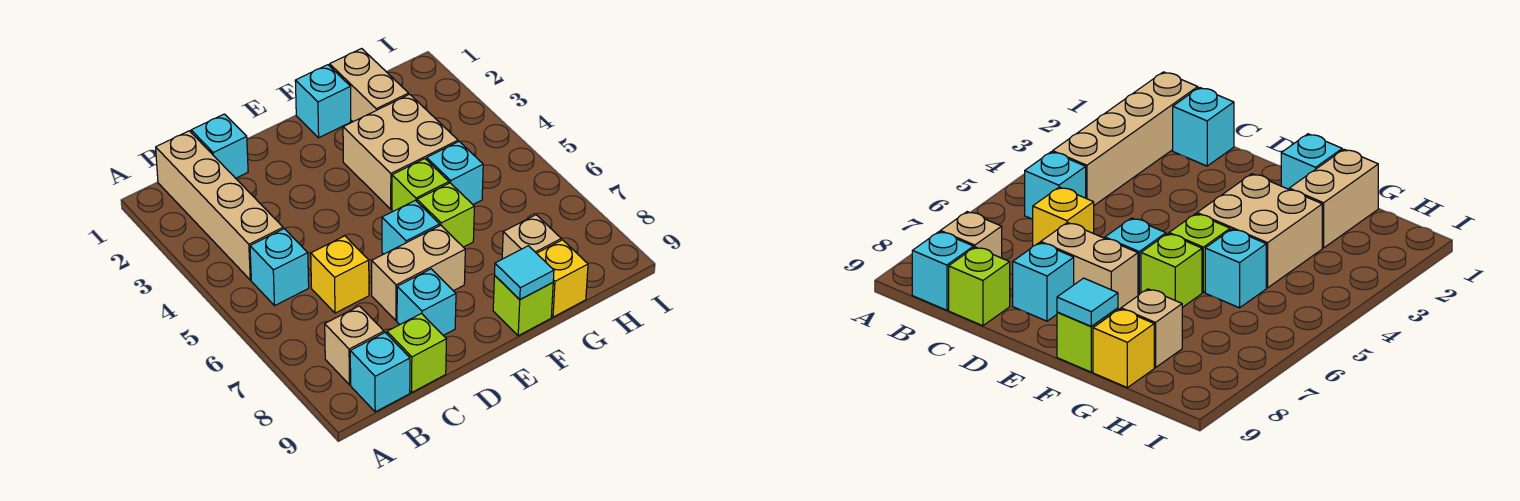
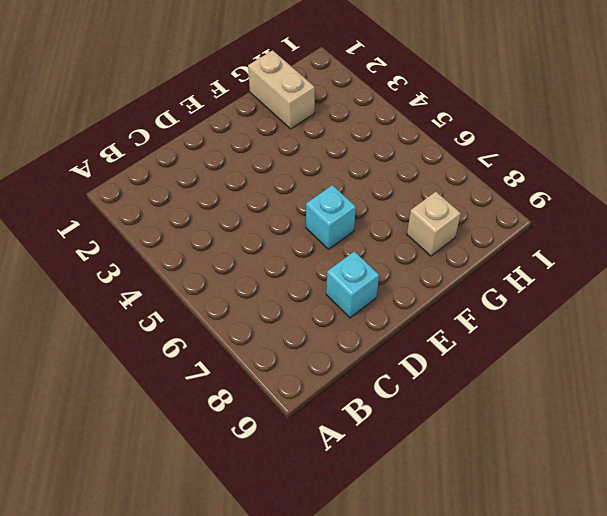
none -> tan brick B1:B4 level 1
none -> cyan brick B5 level 1
none -> tan brick B8 level 1

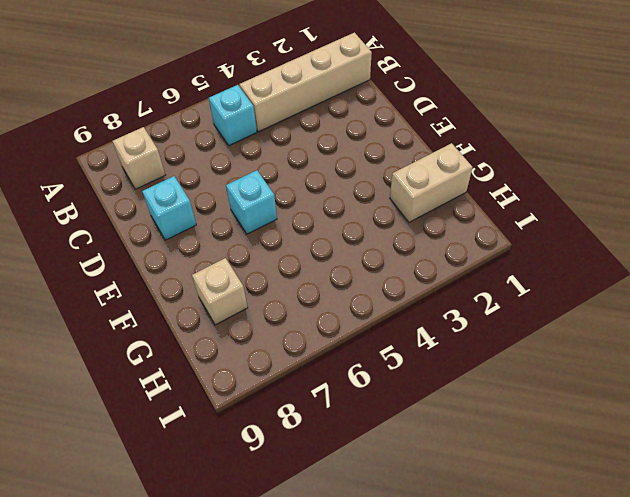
none -> cyan brick B9 level 1
none -> cyan brick C1 level 1
none -> yellow brick C6 level 1

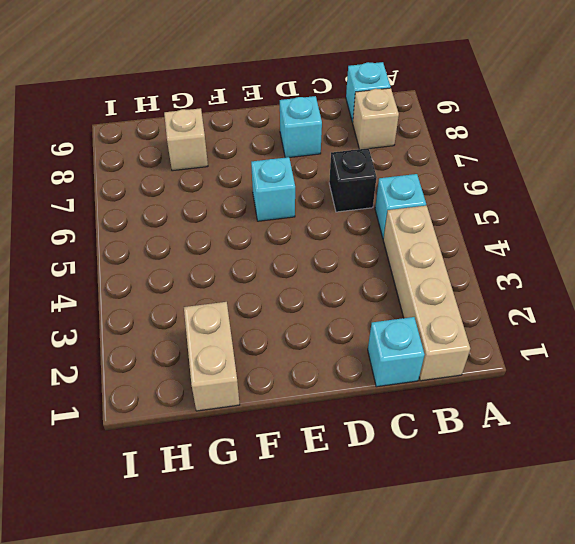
black brick C6 level 1 -> yellow brick C6 level 1
none -> lime brick C9 level 1
none -> tan brick D7:E7 level 1
none -> cyan brick F1 level 1

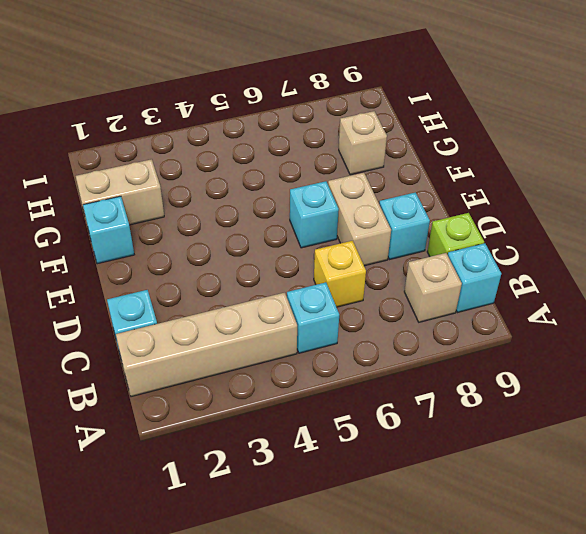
none -> tan brick F3:G4 level 1
none -> lime brick F5 level 1
none -> lime brick F6 level 1

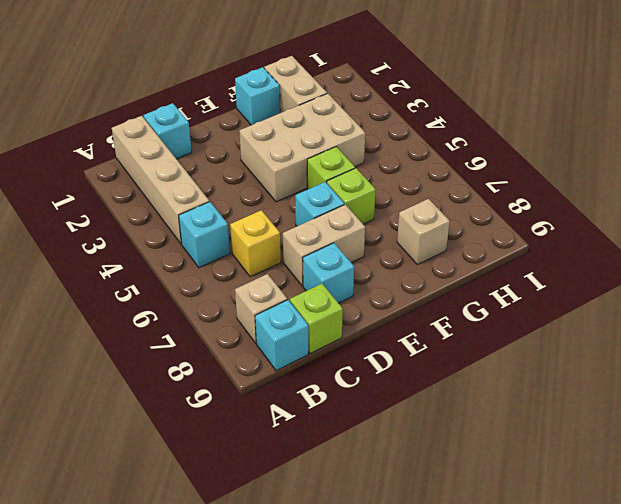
tan brick E3:G4 level 1 -> tan brick F3:G4 level 1
none -> lime brick F9 level 1
none -> cyan brick G5 level 1
none -> yellow brick G9 level 1

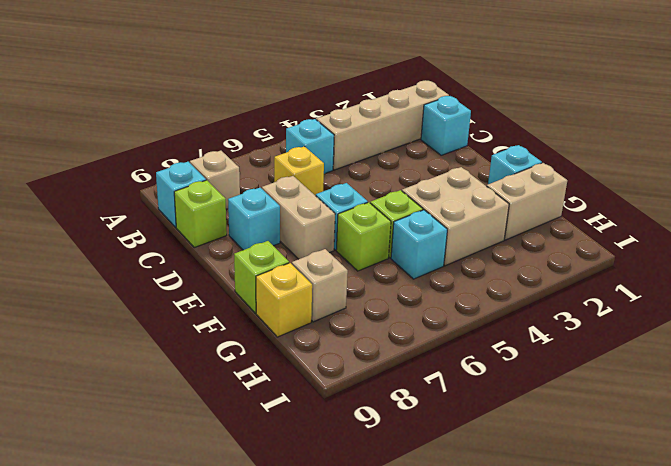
none -> cyan tile F9 level 2

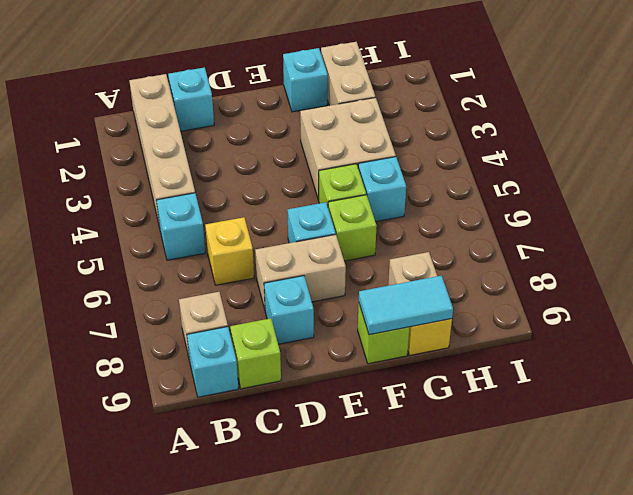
cyan tile F9:G9 level 2 -> cyan tile F9 level 2

